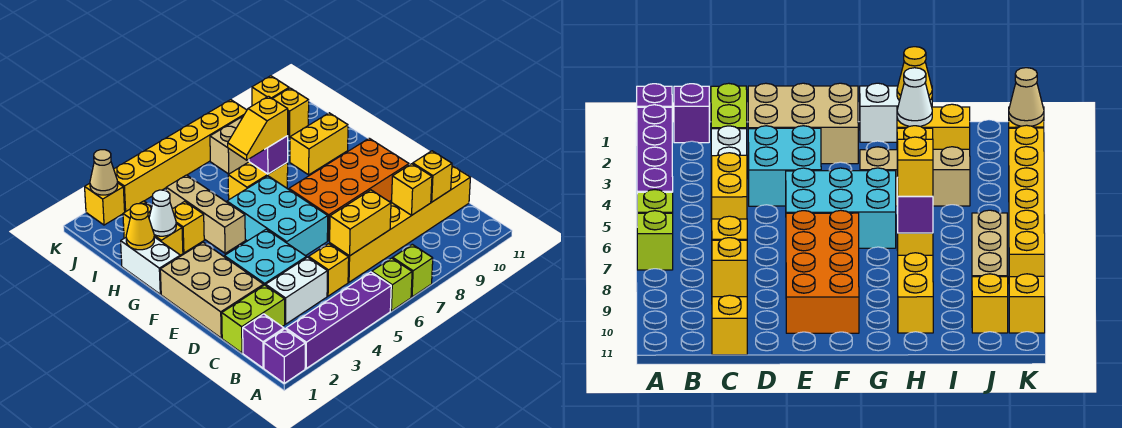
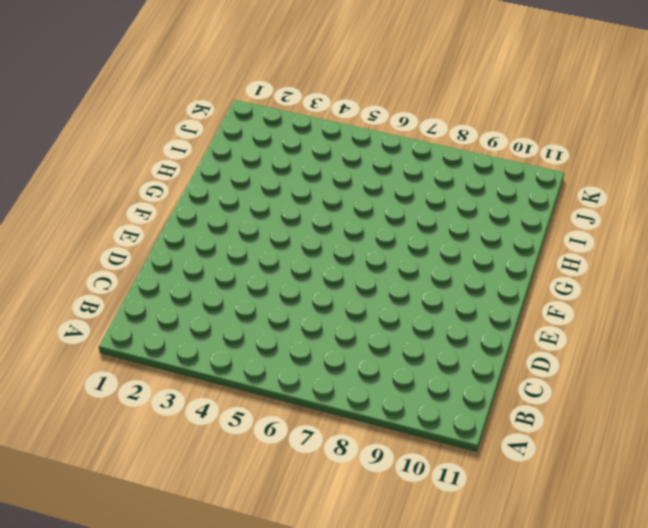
none -> purple brick A1 level 1
none -> purple brick A2:A5 level 1
none -> lime brick A6 level 1
none -> lime brick A7 level 1

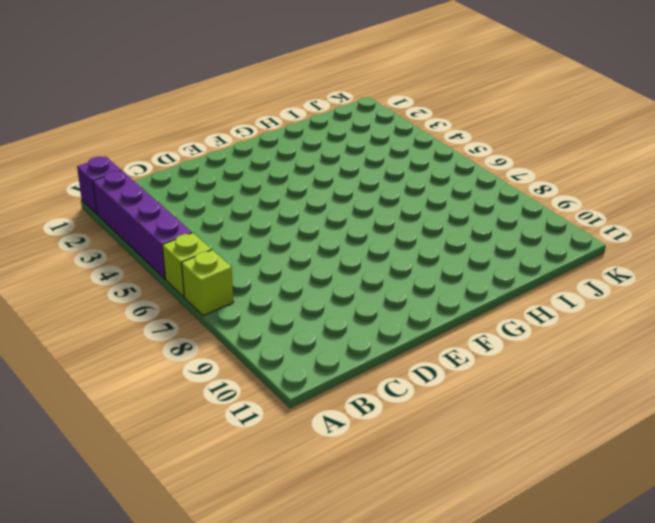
none -> purple brick B1 level 1
none -> lime brick C1:C2 level 1
none -> white brick C3:C4 level 1
none -> yellow brick C5 level 1

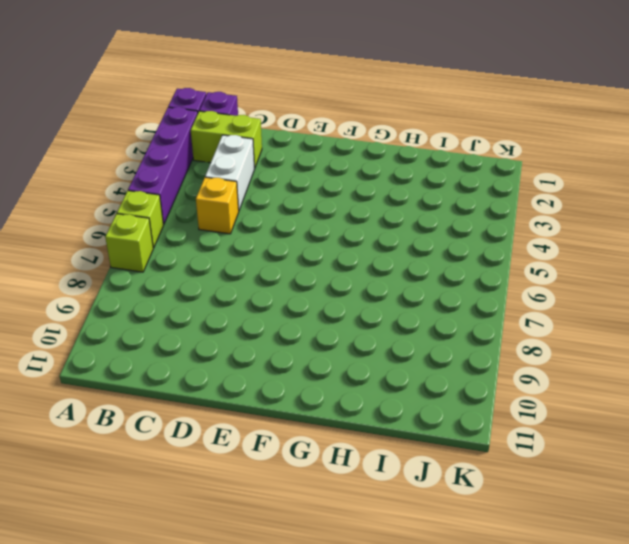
lime brick B2:C2 level 1 -> lime brick C1:C2 level 1
none -> yellow brick C6:C11 level 1
none -> tan brick D1:F2 level 1
none -> cyan brick D3:E4 level 1
none -> cyan brick E5:G6 level 1

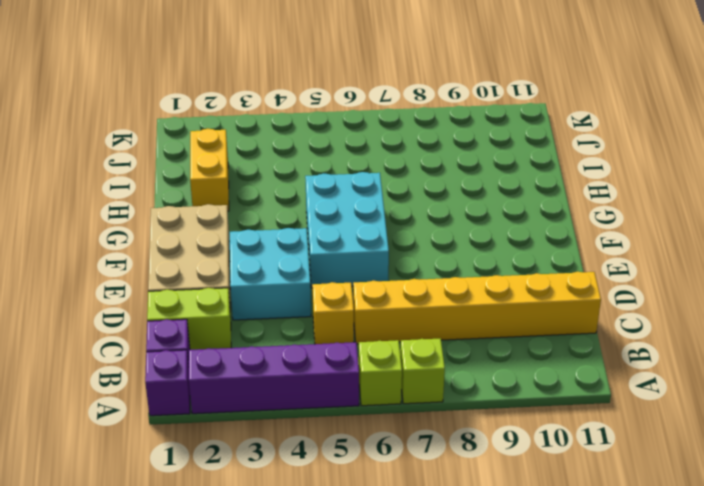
none -> white brick C3:C4 level 1
none -> orange brick E7:F10 level 1
none -> white brick G1:H1 level 1
none -> tan brick G4:I4 level 1

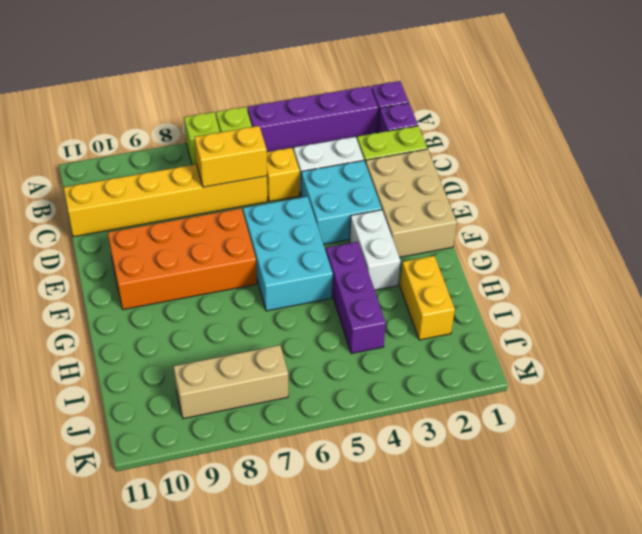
white brick F3:G3 level 1 -> white brick G1:H1 level 1
purple brick G4:I4 level 1 -> tan brick G4:I4 level 1
none -> yellow brick H3 level 1
none -> yellow brick H6:H7 level 1
none -> yellow brick H9:H10 level 1
none -> yellow brick J10 level 1

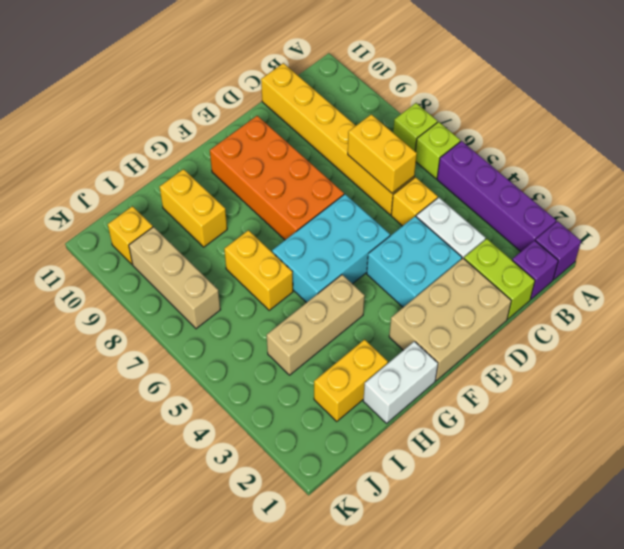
none -> yellow brick H3 level 1
none -> yellow brick K2 level 1
none -> yellow brick K3:K8 level 1
none -> yellow brick K10 level 1

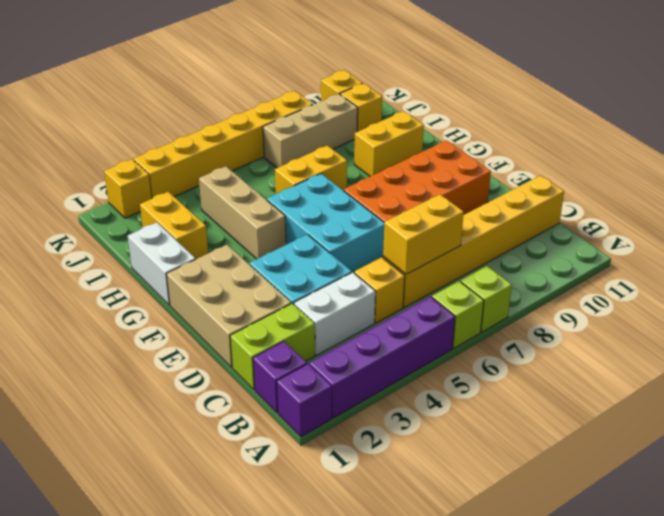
none -> yellow brick H3 level 1
none -> yellow brick C9 level 2
none -> yellow brick C10 level 2
none -> yellow cone H1 level 2

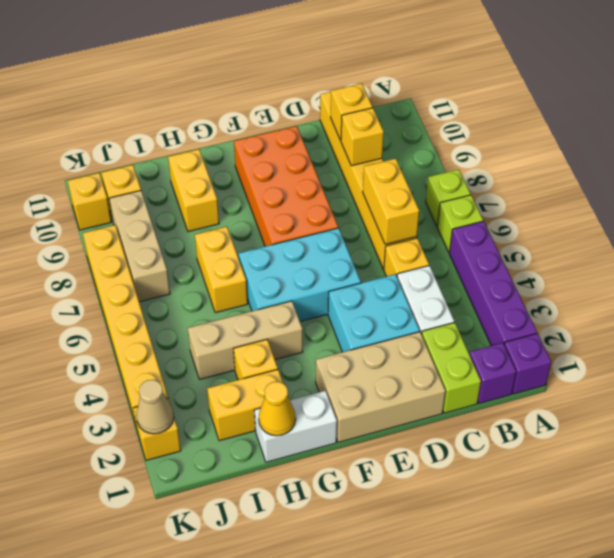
none -> white cone H2 level 2
none -> purple brick H7 level 2
none -> yellow slope H6:H7 level 3 top 7

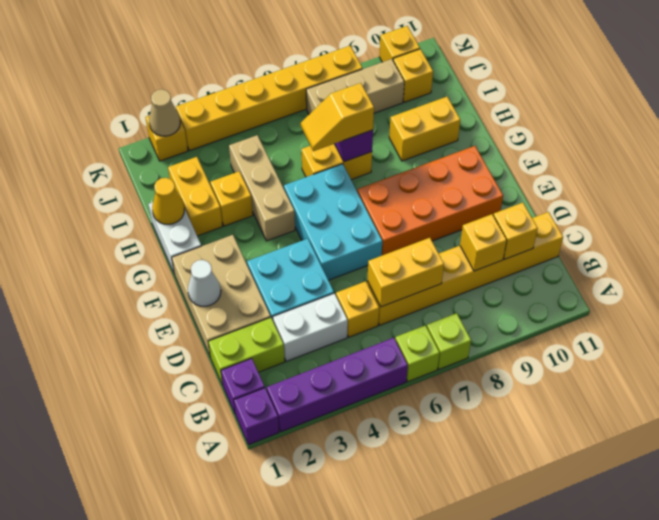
white cone E1 level 2 -> white cone H2 level 2

